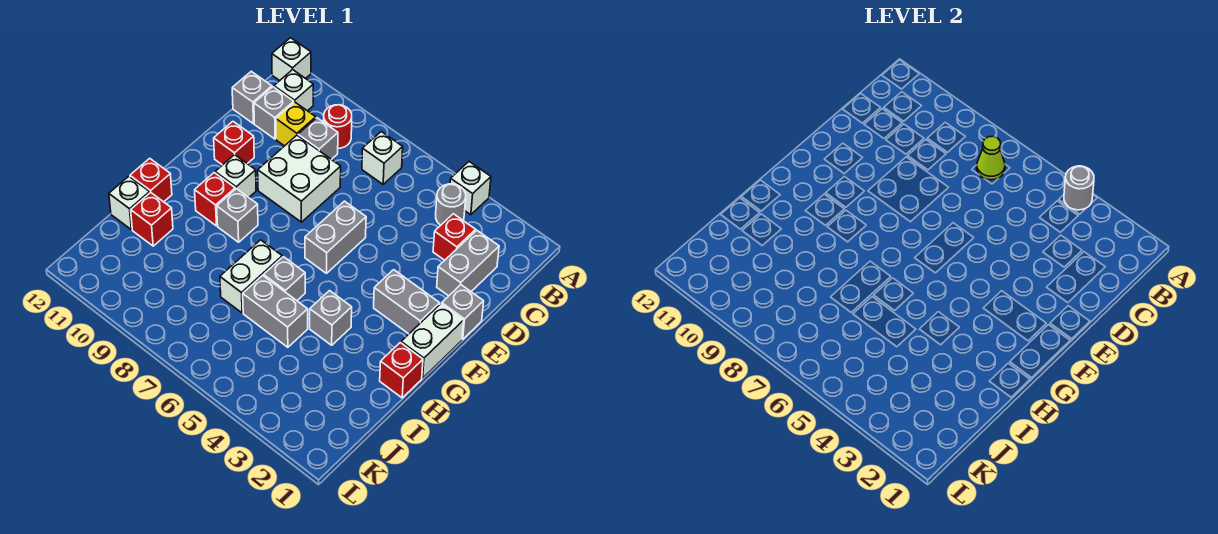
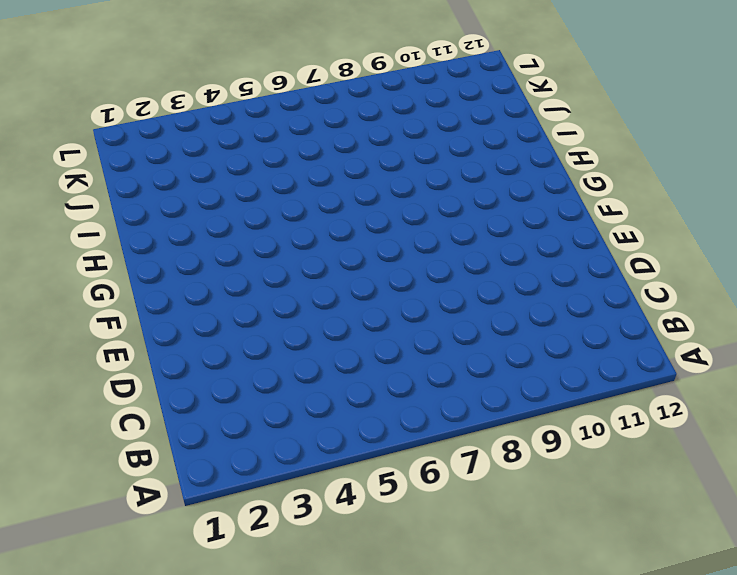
none -> white brick A4 level 1
none -> white brick A12 level 1
none -> grey round brick B4 level 1
none -> white brick B7 level 1

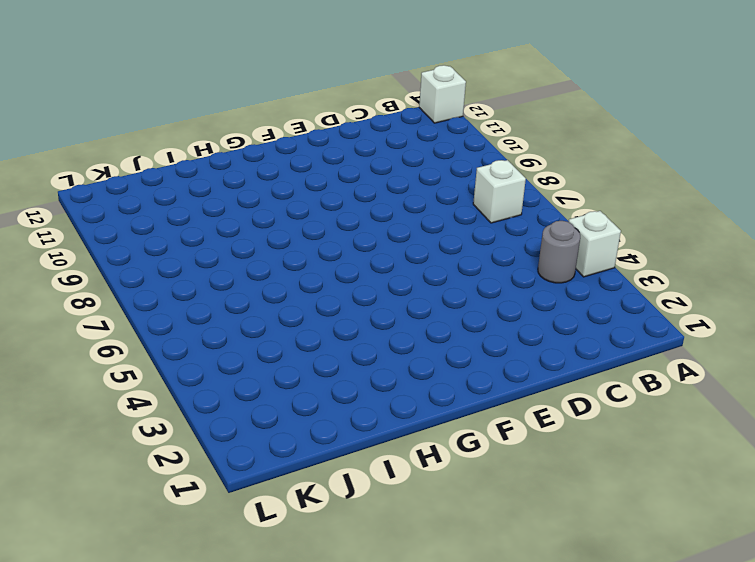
none -> red round brick B9 level 1
none -> white brick B11 level 1
none -> grey brick C2:D2 level 1
none -> red brick C3 level 1

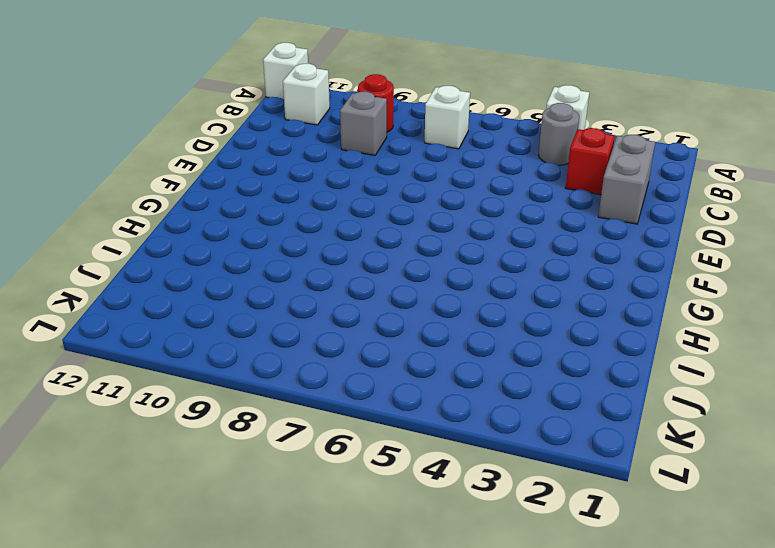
none -> yellow brick C10 level 1
none -> grey brick C11 level 1
none -> grey brick C12 level 1
none -> white brick D8:E9 level 1

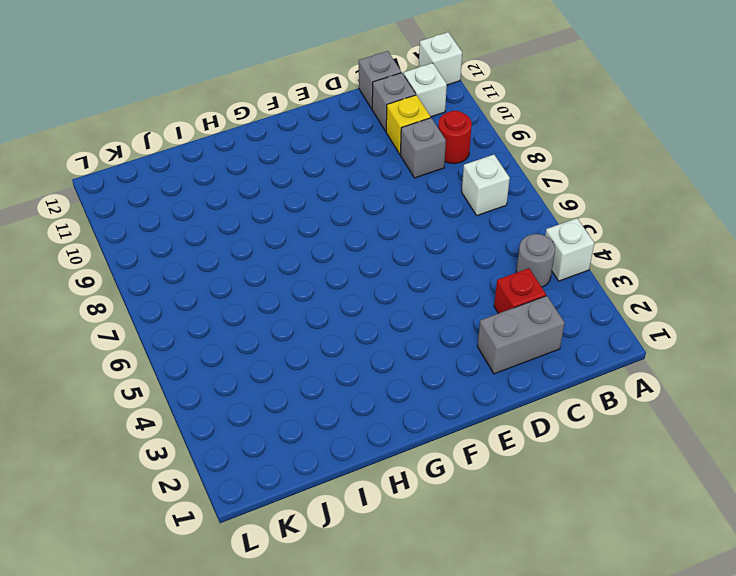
none -> white brick D8:E9 level 1
none -> grey brick E1 level 1
none -> grey brick E6:F6 level 1
none -> red brick E11 level 1

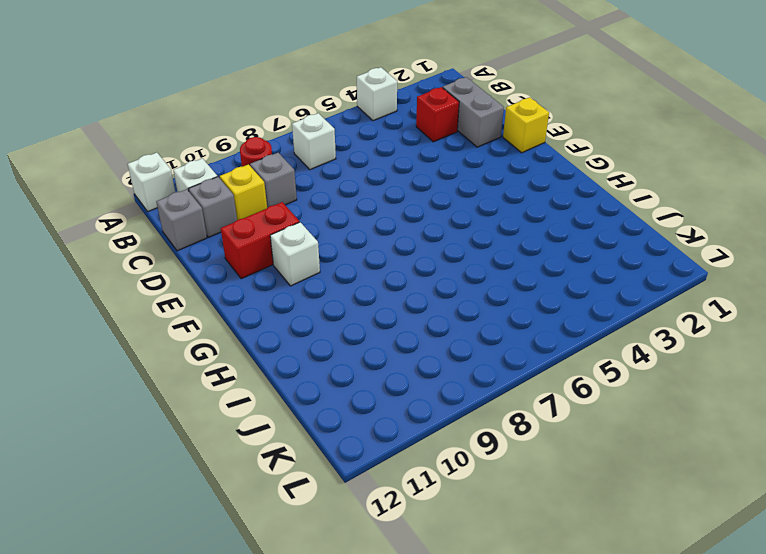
yellow brick E1 level 1 -> grey brick E1 level 1
red brick E10:E11 level 1 -> red brick E11 level 1
none -> grey round brick B4 level 1
none -> white brick D8:E9 level 1
none -> grey brick E6:F6 level 1
none -> white brick F1:G1 level 1

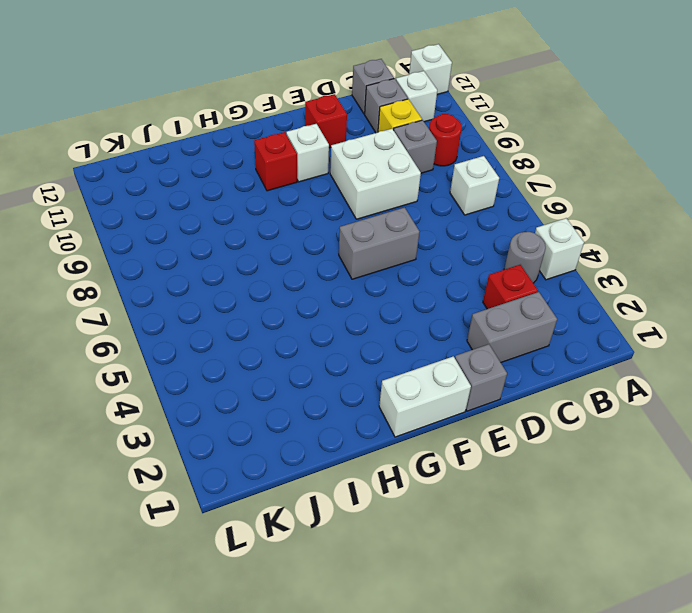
none -> grey brick F2:F3 level 1
none -> grey brick G9 level 1
none -> red brick H1 level 1
none -> grey brick H4 level 1

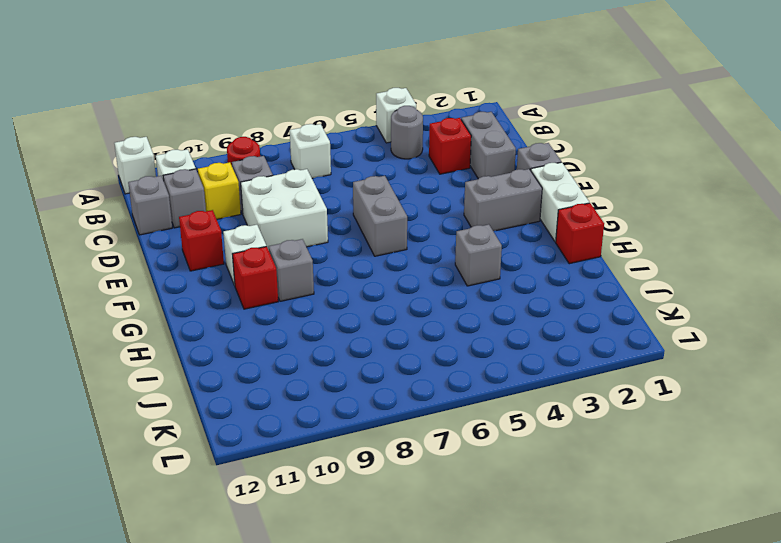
none -> grey brick H6 level 1
none -> white brick H7:I7 level 1
none -> red brick H12 level 1
none -> grey brick I5:I6 level 1

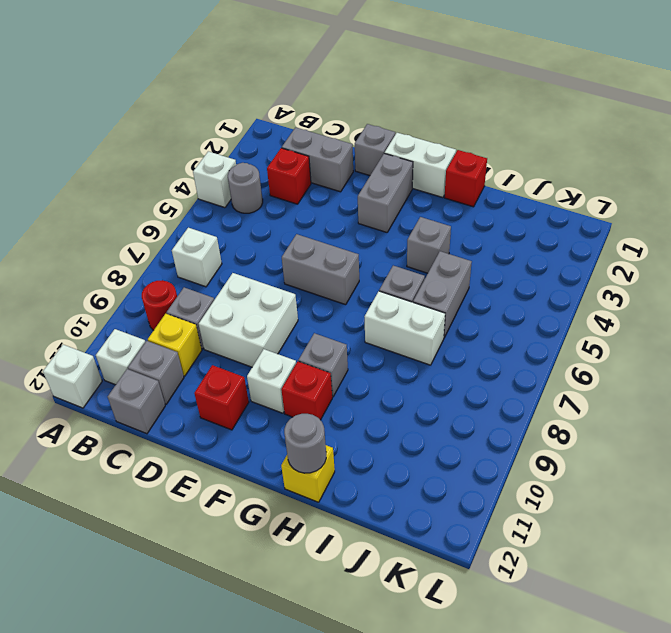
yellow brick H12 level 1 -> red brick H12 level 1
grey round brick H12 level 2 -> grey round brick A4 level 2
none -> red brick I11 level 1
none -> white brick I12 level 1
none -> lime cone B7 level 2

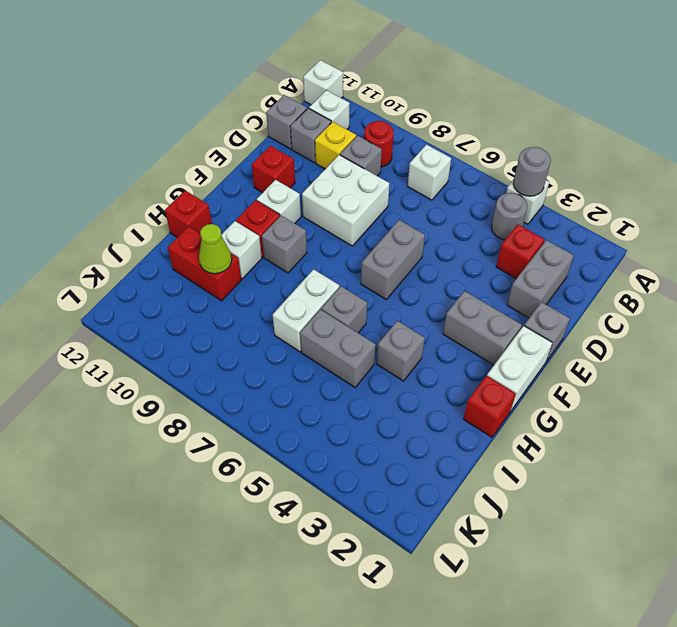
white brick H10 level 1 -> white brick I12 level 1
red brick I10:I11 level 1 -> red brick I11 level 1
lime cone I10 level 2 -> lime cone B7 level 2

